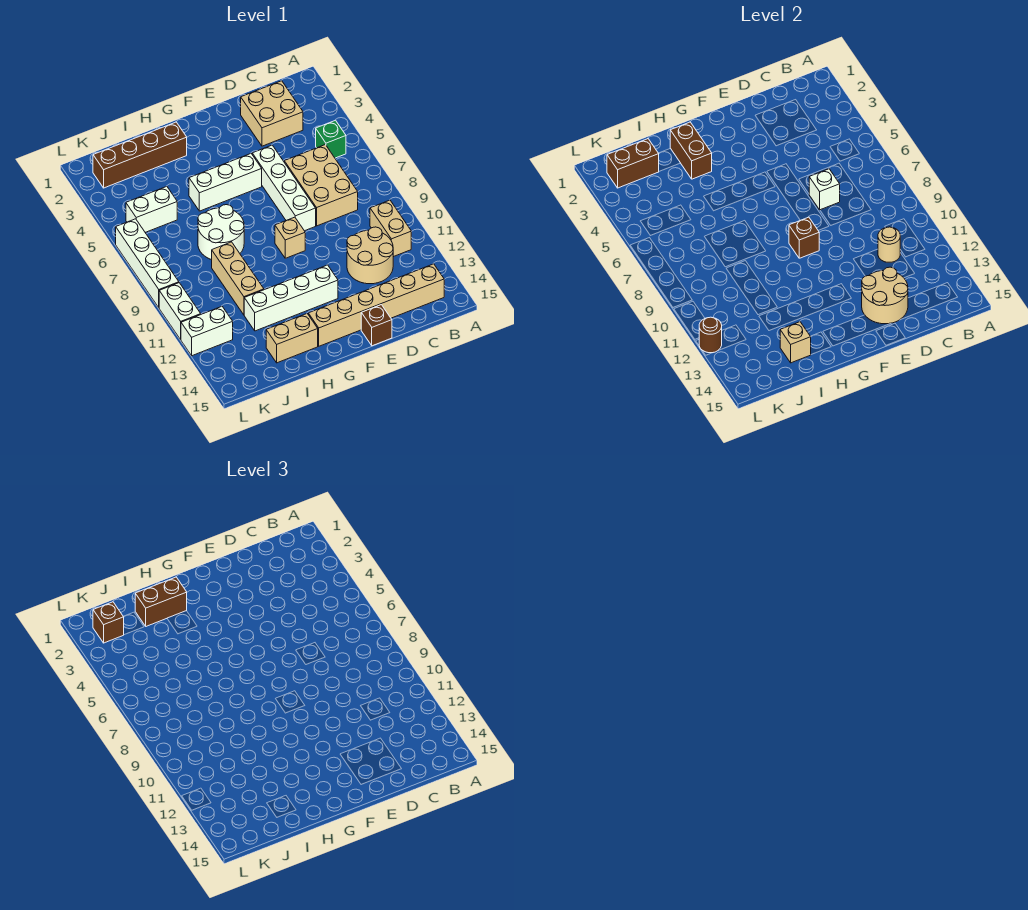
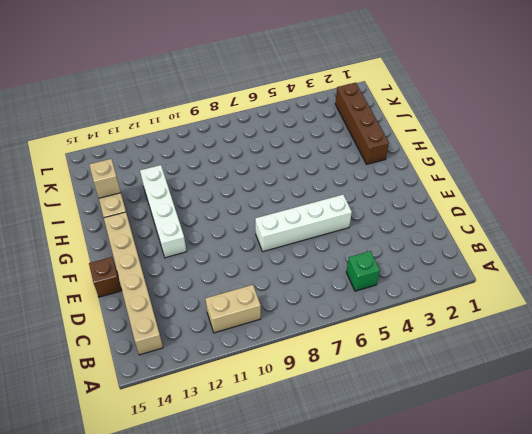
none -> tan brick C2:D3 level 1
none -> tan brick C6:D8 level 1
none -> tan round brick C11:D12 level 1

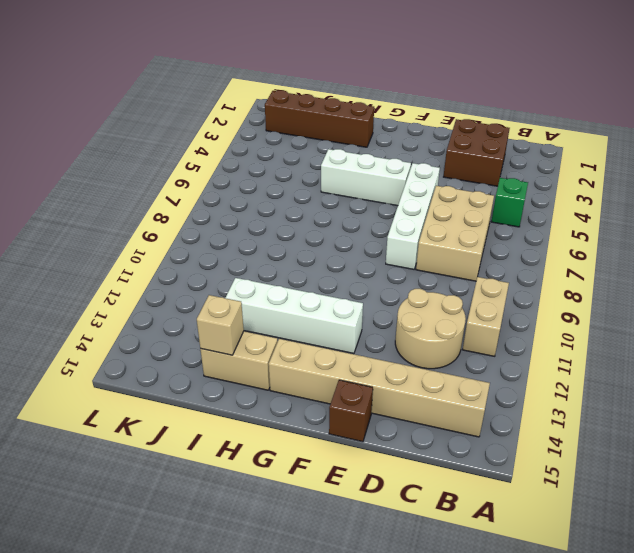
brown brick C2:D3 level 1 -> tan brick C2:D3 level 1
none -> tan brick F9 level 1
none -> white round brick H7:I8 level 1
none -> tan brick I9:I11 level 1

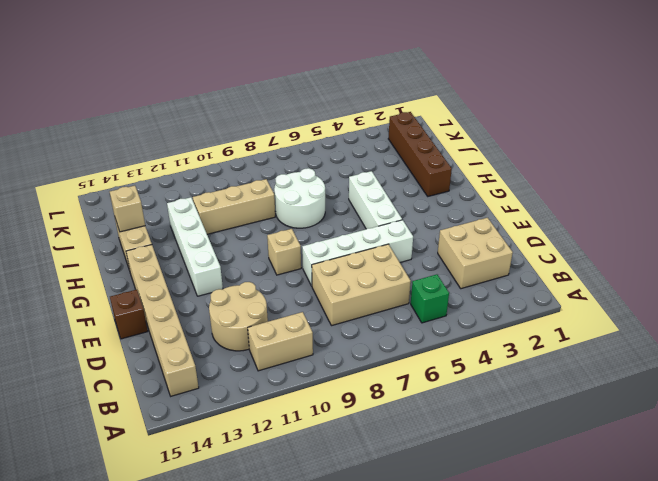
none -> white brick J5:K5 level 1
none -> white brick K12:L12 level 1
none -> white brick L6:L9 level 1

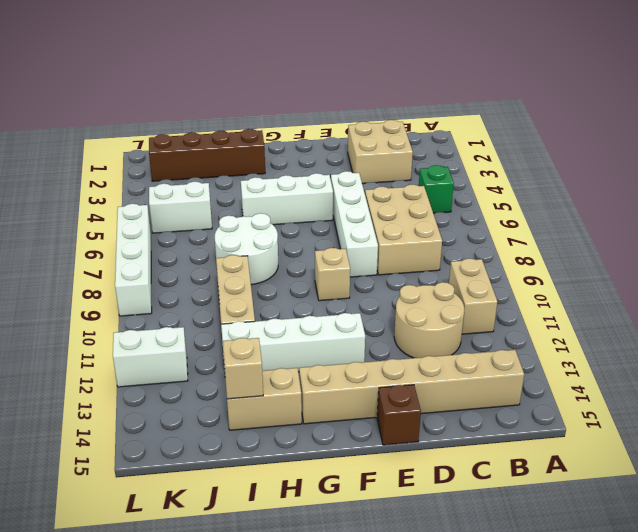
none -> white brick L10:L11 level 1
none -> tan round brick C11 level 2
none -> white brick D7 level 2

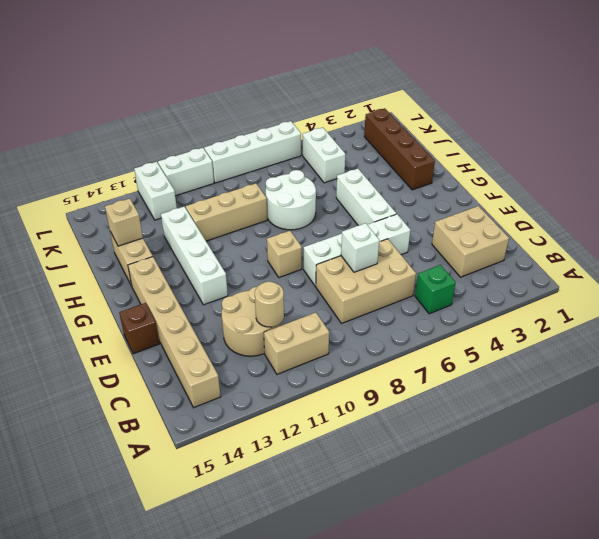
none -> tan round brick D13:E14 level 2
none -> brown brick F9 level 2
none -> brown brick H2:H3 level 2

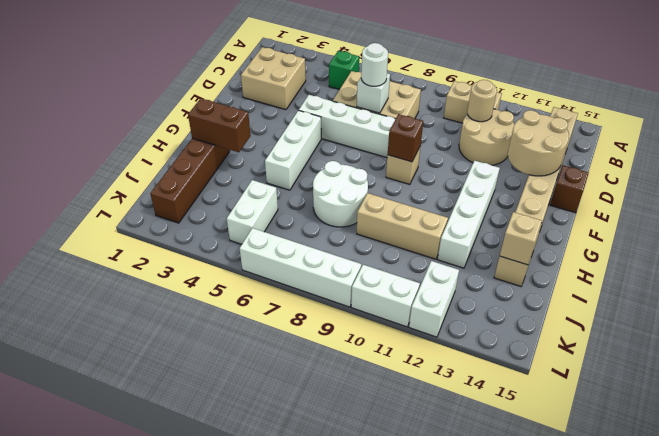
white round brick D7 level 3 -> none
none -> brown brick J2:K2 level 2
none -> brown round brick L12 level 2
none -> brown brick H2:I2 level 3

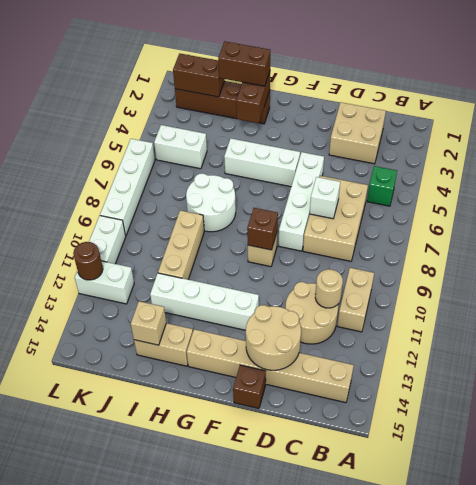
none -> brown brick K2 level 3

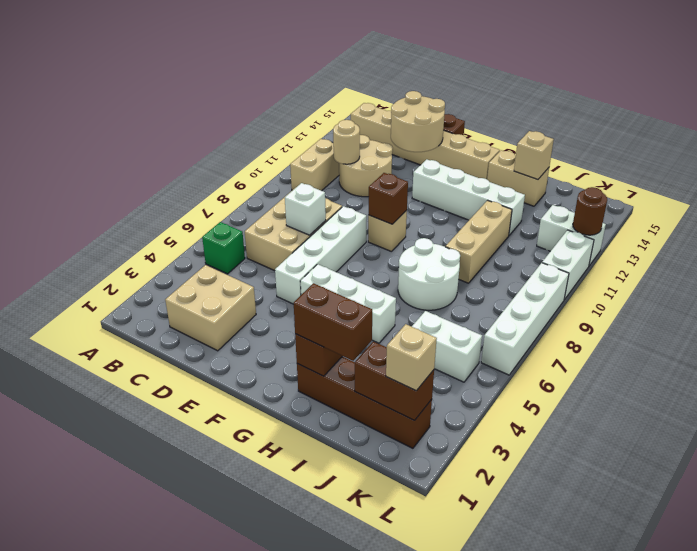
tan brick K2 level 3 -> brown brick K2 level 3

